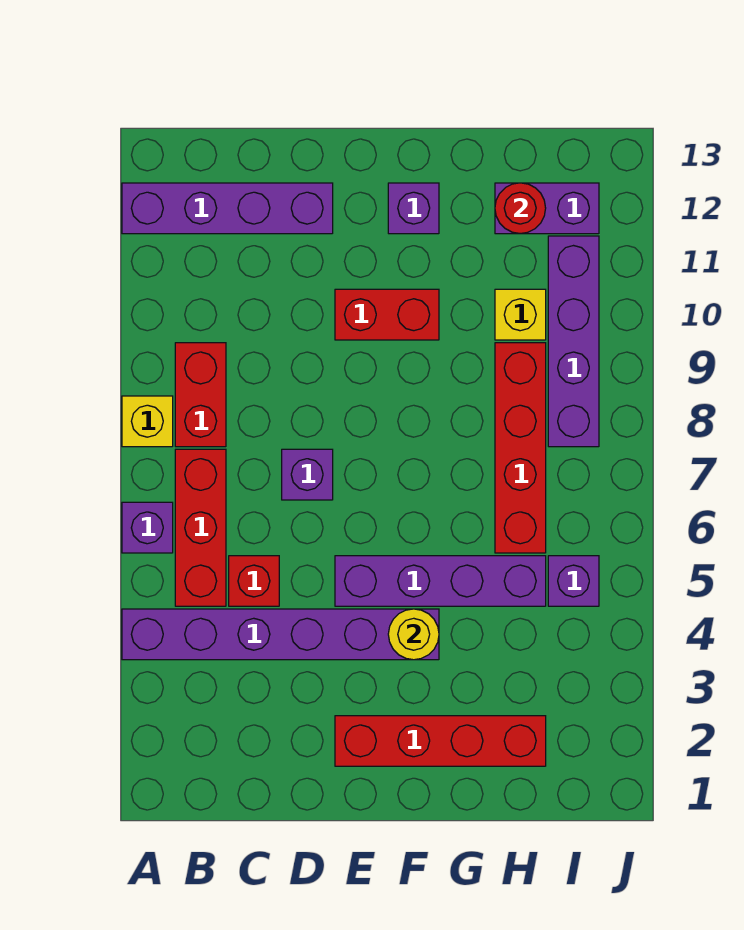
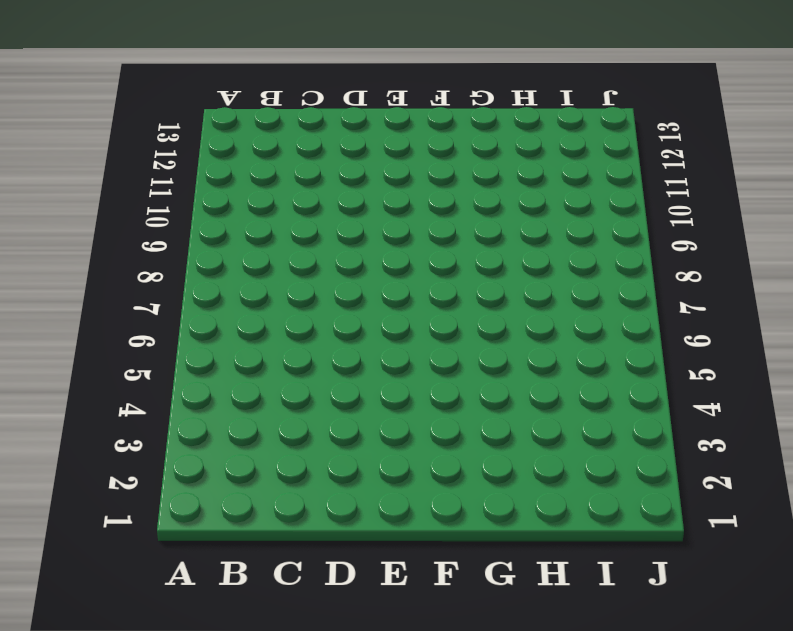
none -> purple brick A4:F4 level 1
none -> purple brick A6 level 1
none -> yellow brick A8 level 1

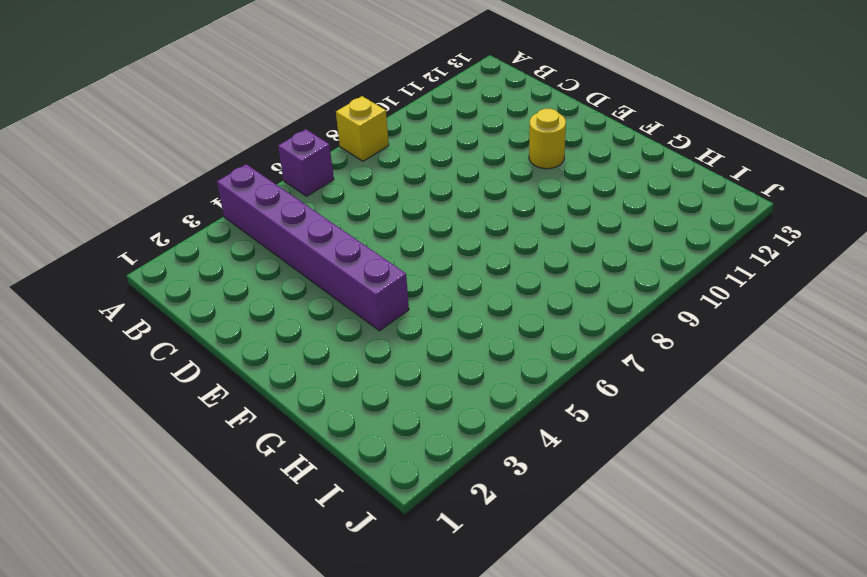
yellow round brick E11 level 1 -> yellow round brick F4 level 2
none -> purple brick A12:D12 level 1
none -> red brick B5:B7 level 1
none -> red brick B8:B9 level 1

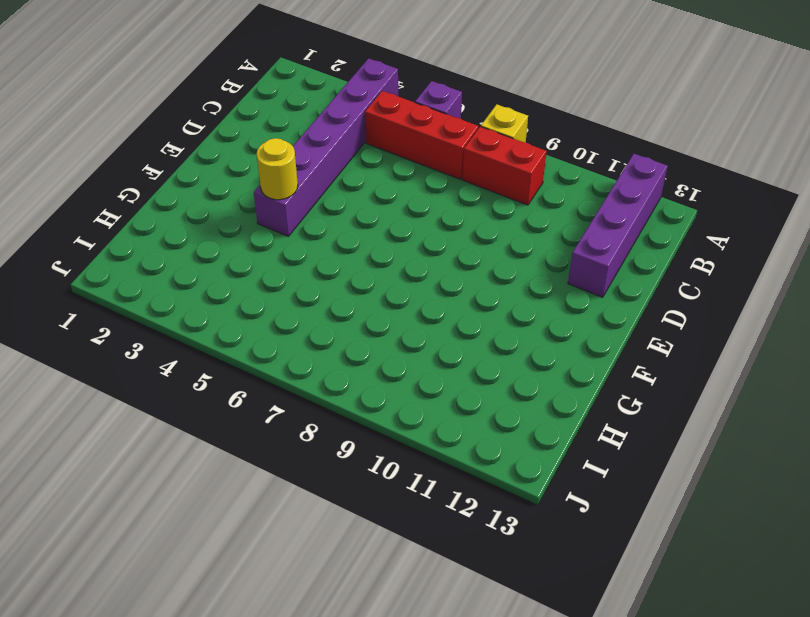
none -> red brick C5 level 1
none -> purple brick D7 level 1
none -> red brick E2:H2 level 1

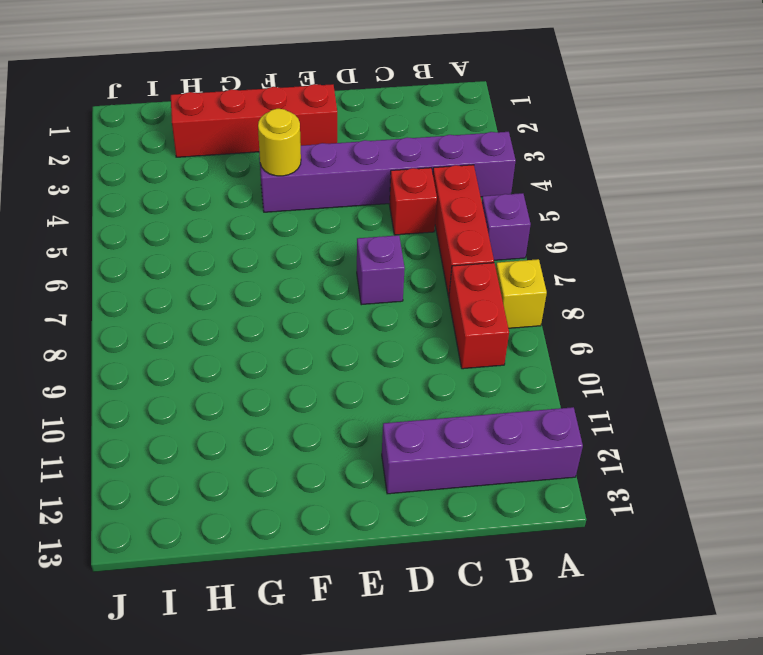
none -> purple brick E5:H5 level 1
none -> red brick E10:F10 level 1
none -> purple brick F12 level 1

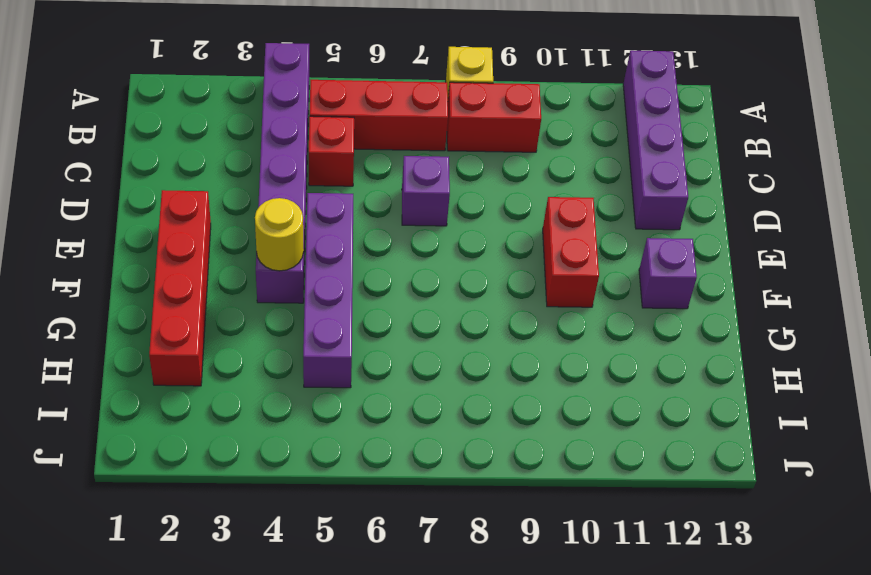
none -> purple brick A6 level 1
none -> red brick H6:H9 level 1
none -> yellow brick H10 level 1

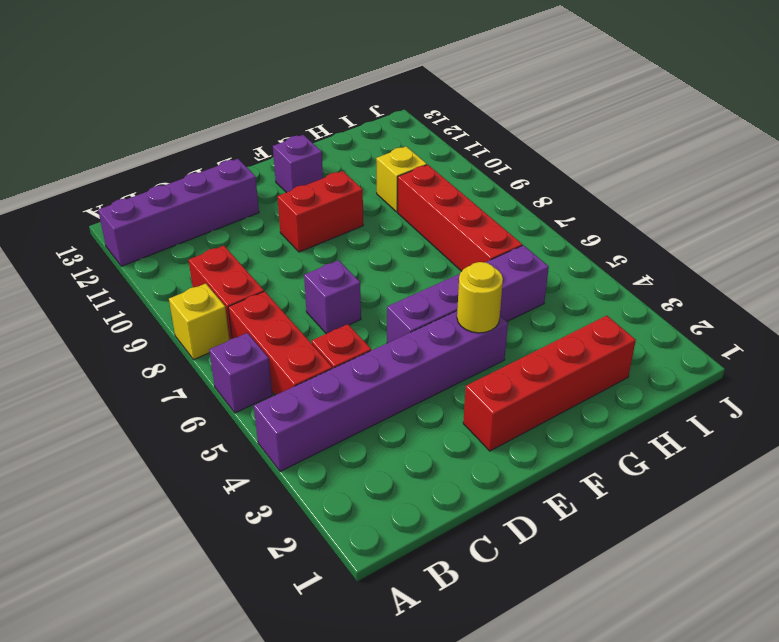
none -> purple brick H12:I12 level 1
none -> purple brick I5 level 1
none -> purple brick I8:I11 level 1

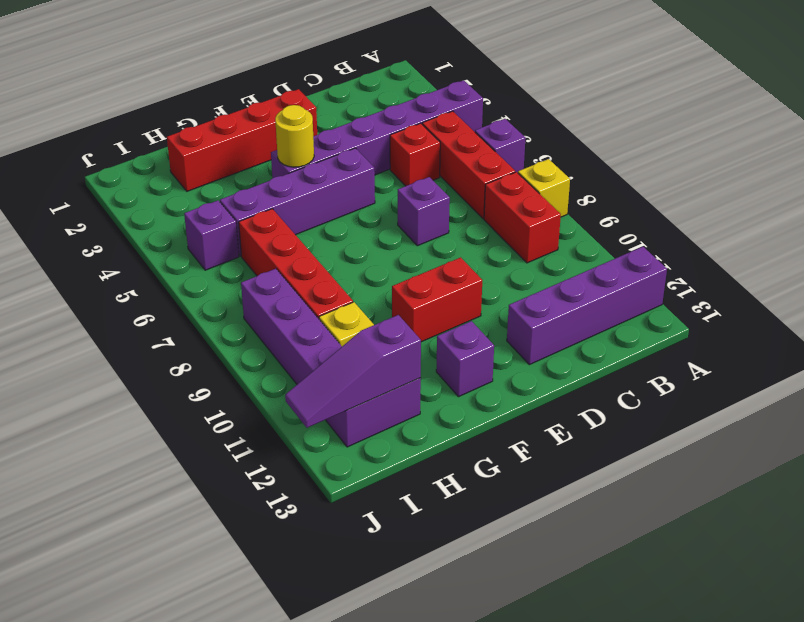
purple slope H12:J12 level 2 top H -> red round brick H12 level 2

